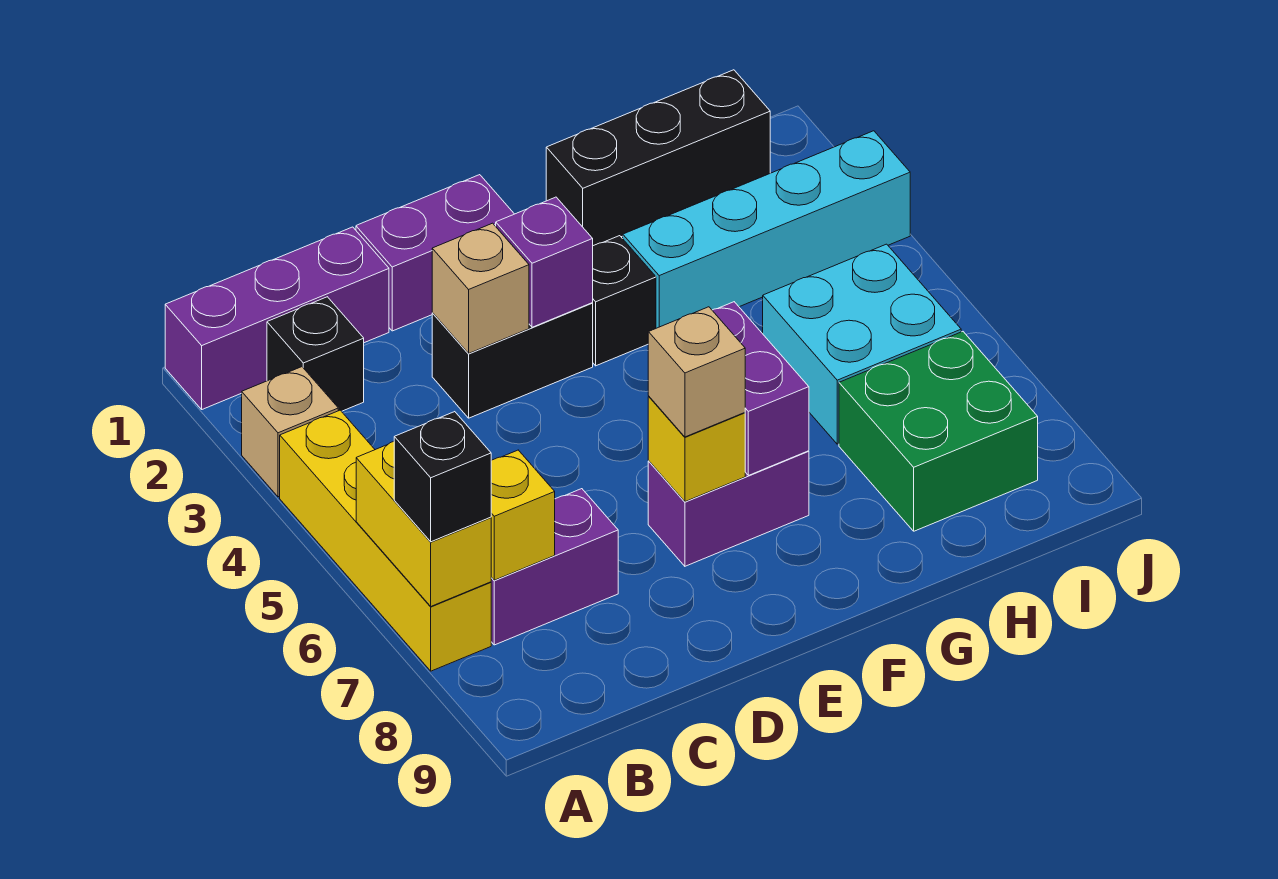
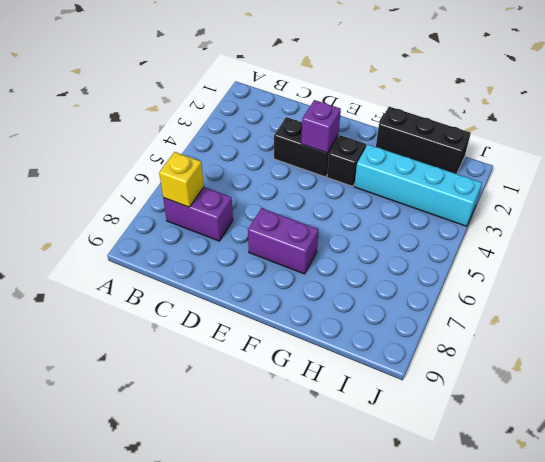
none -> purple brick A1:C1 level 1
none -> tan brick A3 level 1
none -> yellow brick A4:A7 level 1

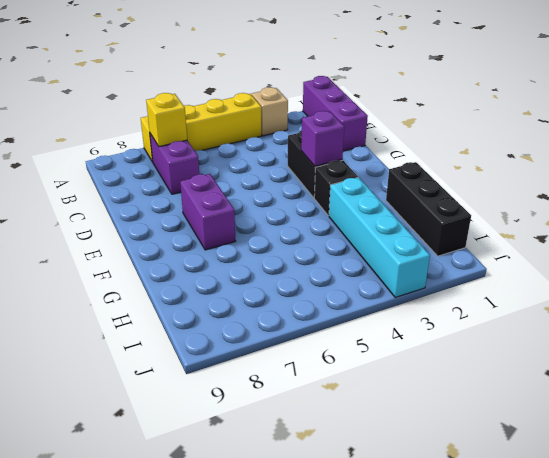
none -> black brick B2 level 1
none -> purple brick D1:E1 level 1
none -> cyan brick H5:I6 level 1

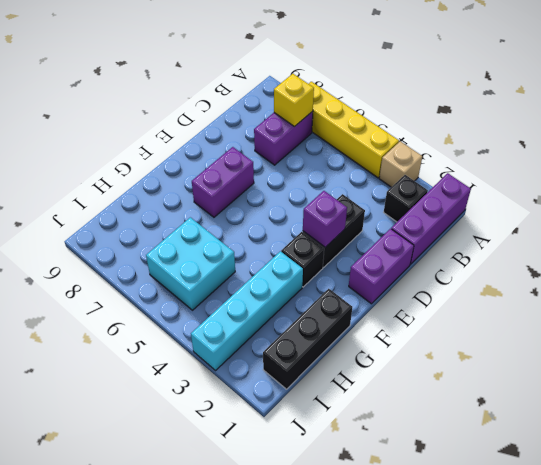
none -> green brick H7:I8 level 1
none -> yellow brick A6:A7 level 2
none -> tan brick D3 level 2

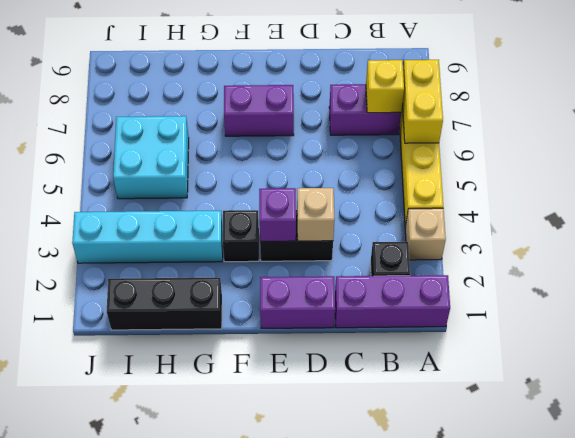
none -> green brick H7:I8 level 1
none -> yellow brick E7 level 2
none -> purple brick F6:F7 level 2

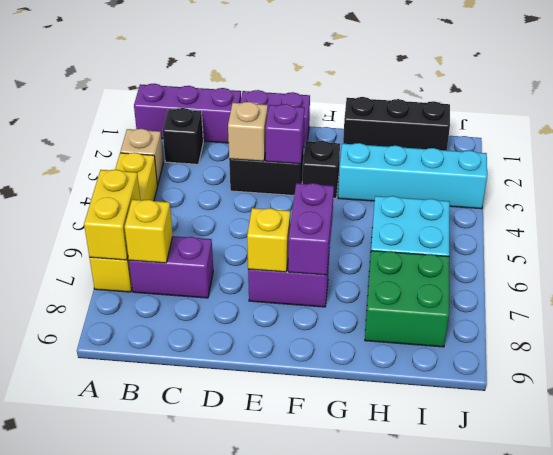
none -> black brick A7 level 3
none -> tan brick E7 level 3

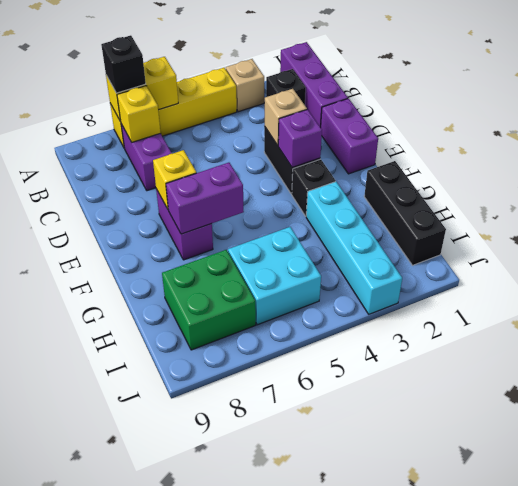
none -> tan brick E7 level 3

